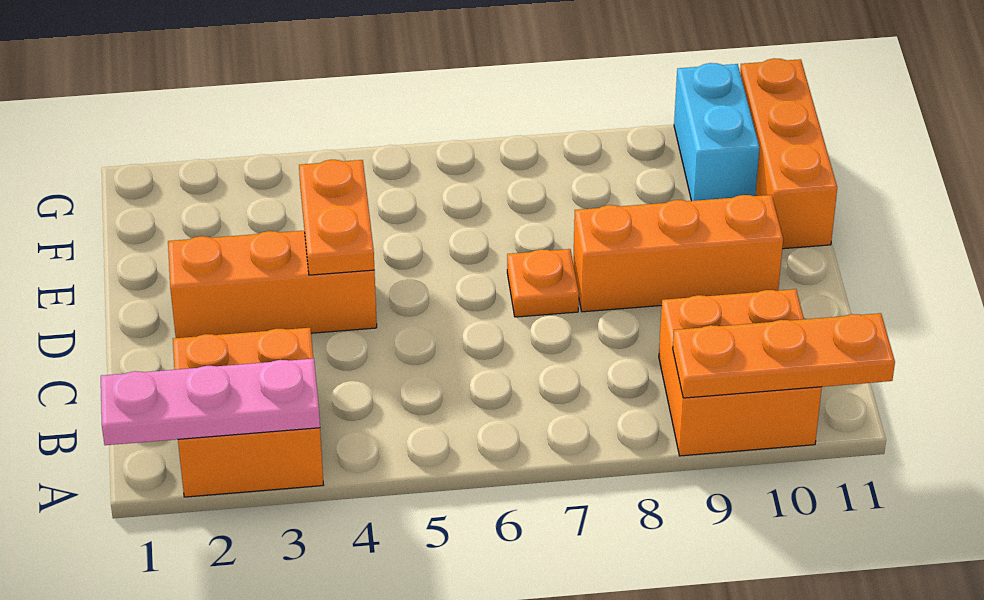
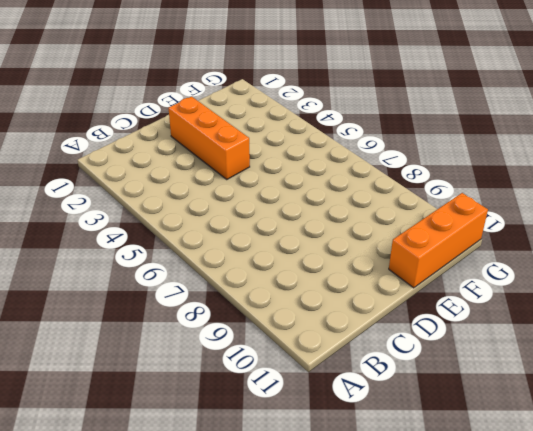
none -> orange brick A2:B3 level 1
none -> orange brick A9:B10 level 1

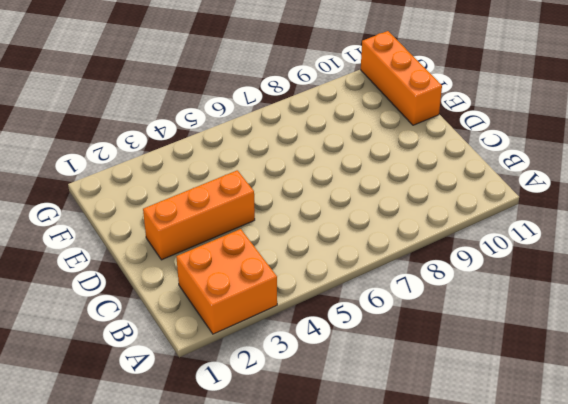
none -> orange brick A9:B10 level 1
none -> orange plate D7 level 1

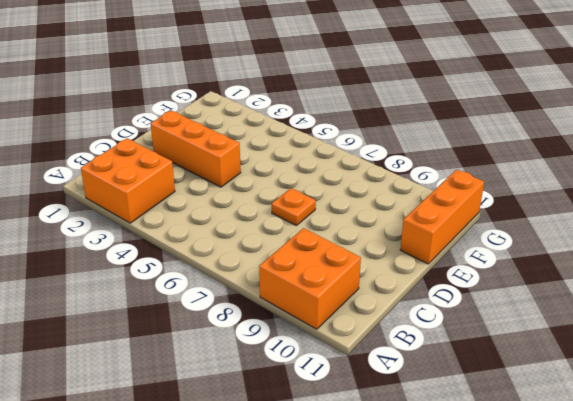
none -> orange brick D8:D10 level 1
none -> cyan brick F10:G10 level 1

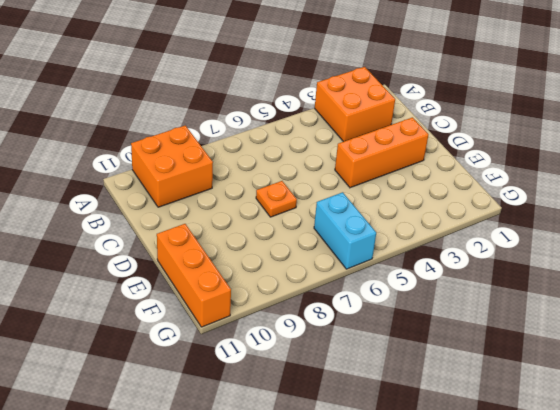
cyan brick F6:G6 level 1 -> cyan brick F10:G10 level 1
none -> orange brick D8:D10 level 1
none -> pink plate A1:A3 level 2

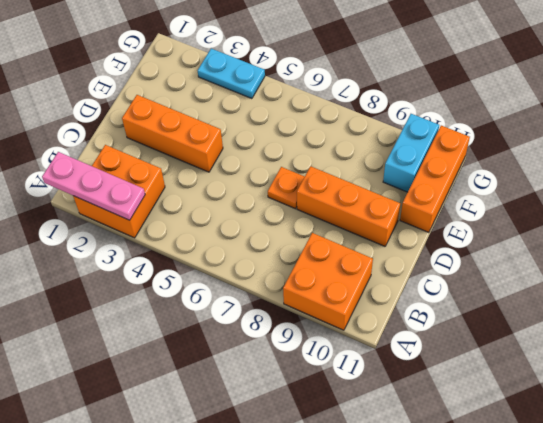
cyan plate G3:G4 level 1 -> none
none -> orange plate A9:A11 level 2
none -> orange plate D4:E4 level 2

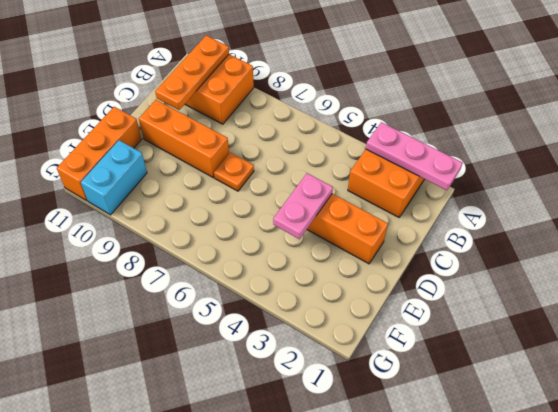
orange plate A10:C10 level 2 -> orange plate A9:A11 level 2
pink plate D4:E4 level 2 -> orange plate D4:E4 level 2

